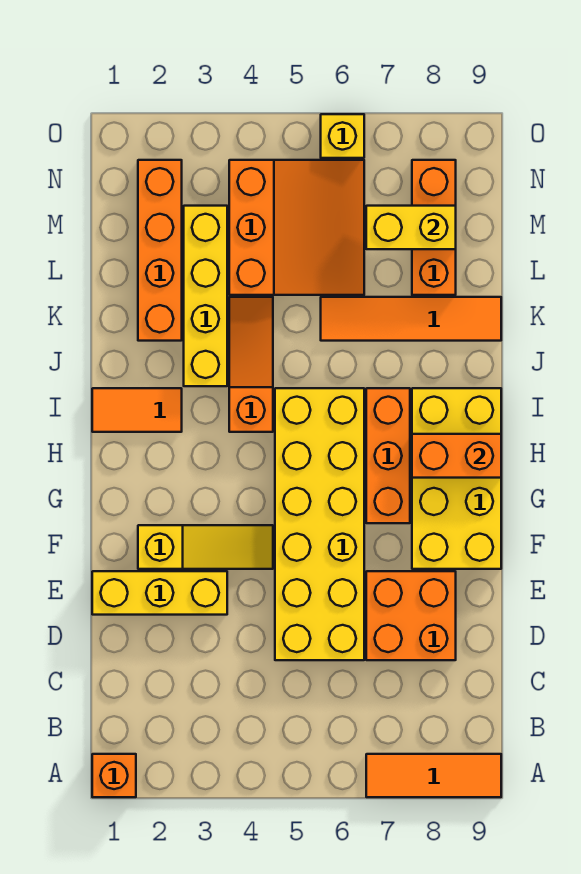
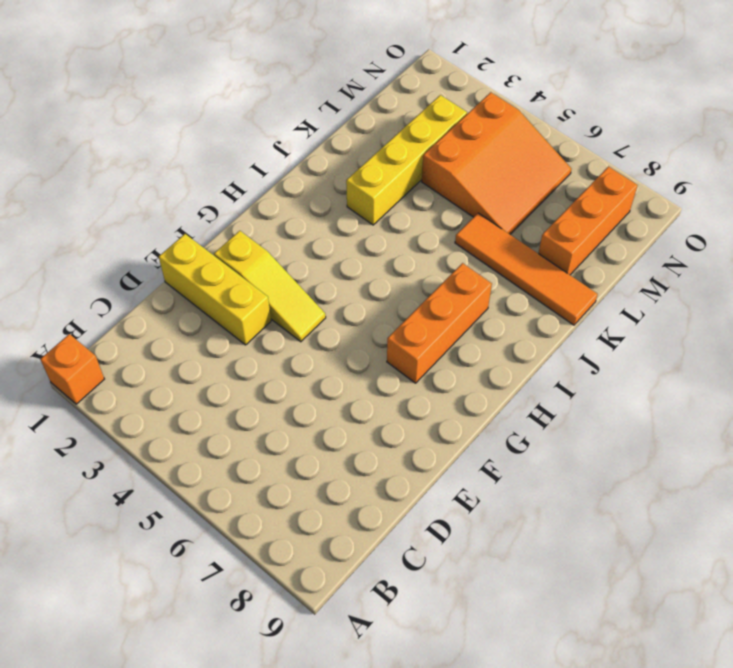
none -> orange tile A7:A9 level 1
none -> yellow brick D5:I6 level 1
none -> orange brick D7:E8 level 1

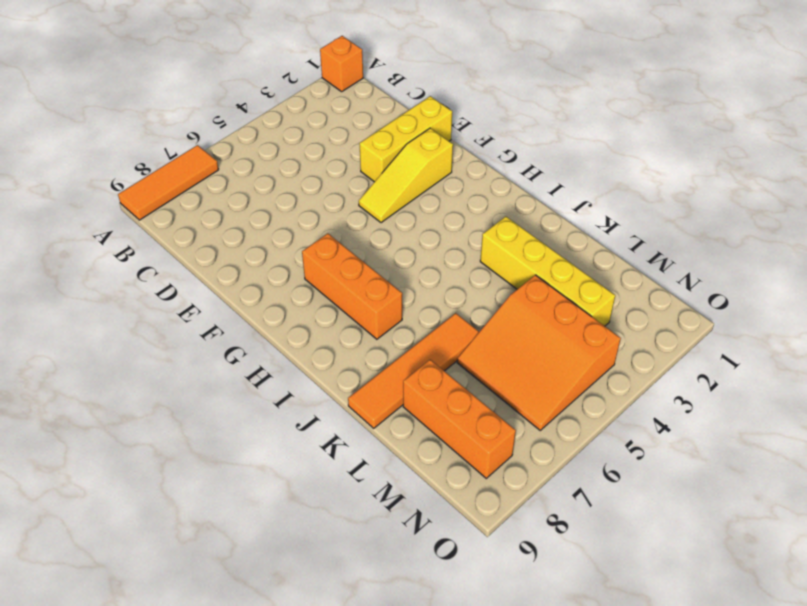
none -> yellow brick D5:I6 level 1
none -> orange brick D7:E8 level 1
none -> yellow brick F8:I9 level 1

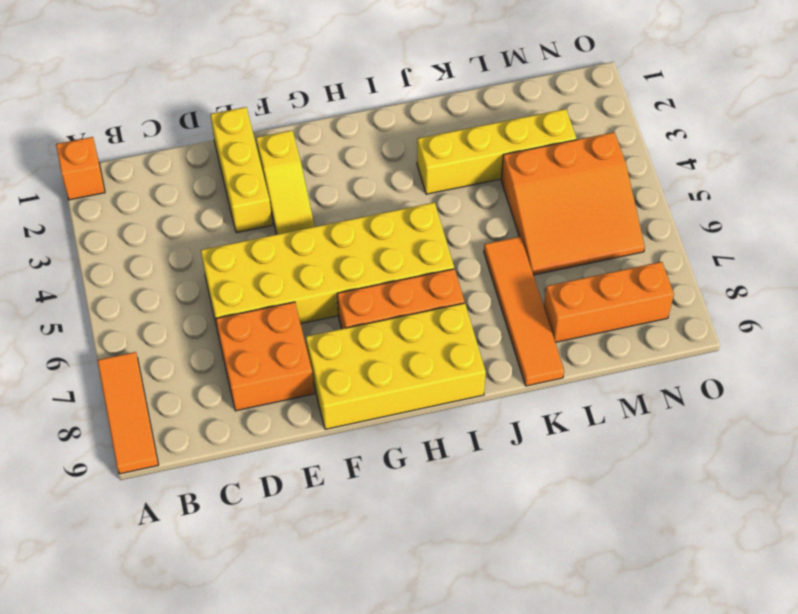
none -> orange tile I1:I2 level 1
none -> orange slope I4:K4 level 1 top I
none -> orange brick K2:N2 level 1

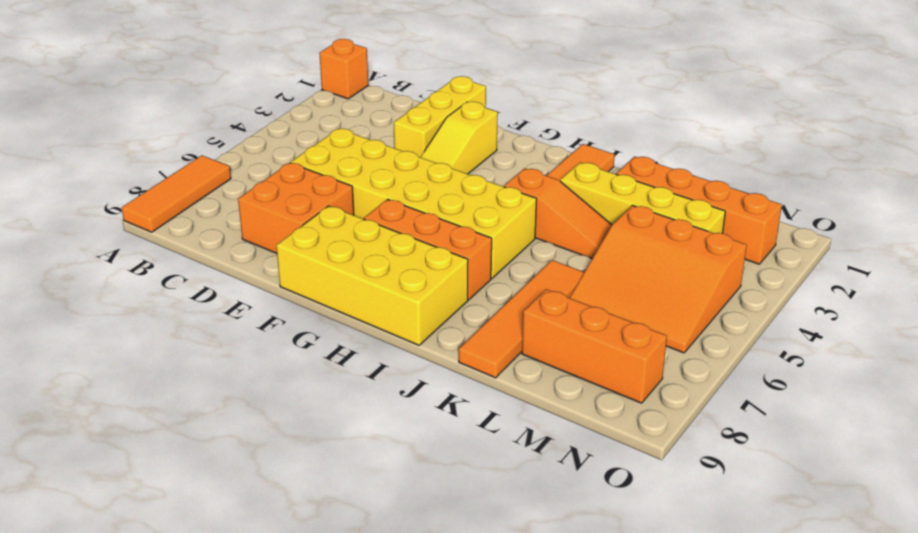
none -> yellow brick O6 level 1
none -> orange brick H8:H9 level 2
none -> yellow brick M7:M8 level 2

